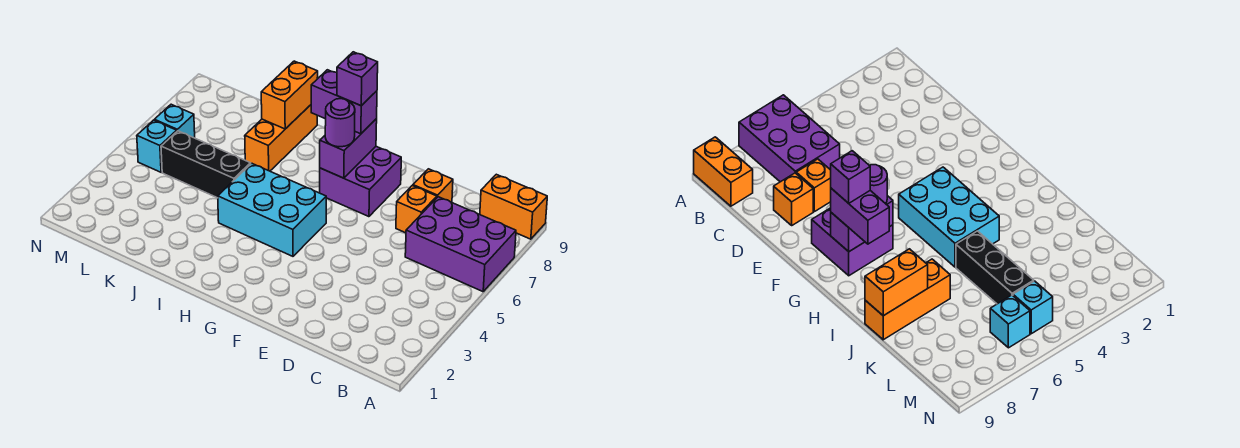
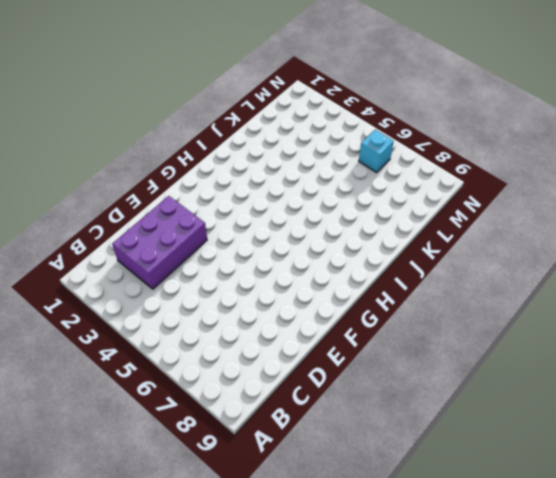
purple brick C2:E3 level 1 -> purple brick A6:C7 level 1
none -> orange brick A9:B9 level 1
none -> orange brick D7 level 1
none -> orange brick D8 level 1

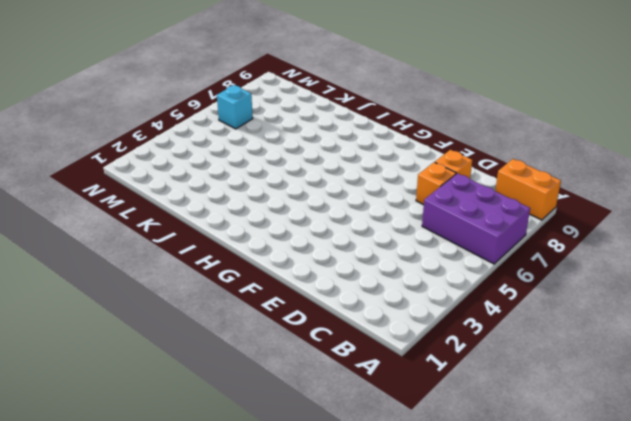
none -> purple brick F7:G8 level 1
none -> cyan brick G4:I5 level 1
none -> black brick J5:L5 level 1

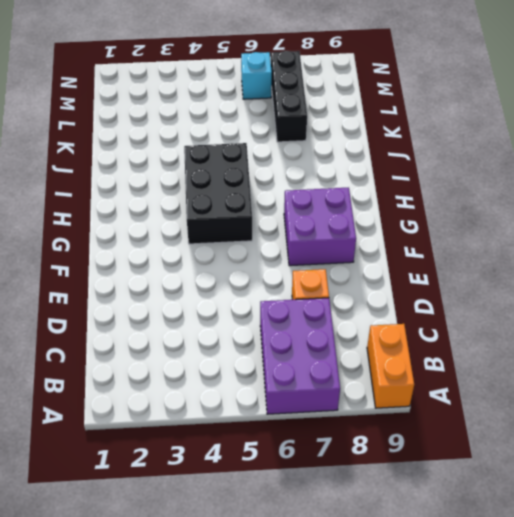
black brick G4:I5 level 1 -> cyan brick G4:I5 level 1
black brick K7:M7 level 1 -> black brick J5:L5 level 1
none -> orange brick D8 level 1
none -> orange brick J7:J9 level 1
none -> cyan brick M5 level 1

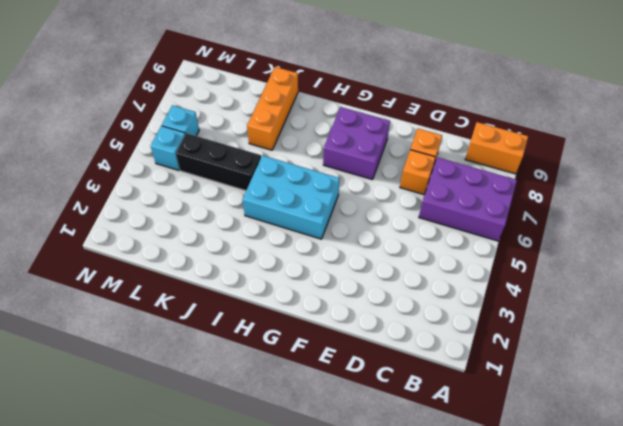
none -> purple brick G7:G8 level 2
none -> orange brick J8:J9 level 2
none -> purple round brick G7 level 3

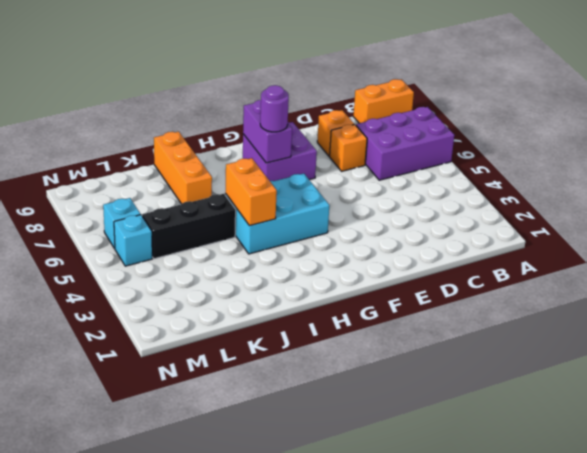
orange brick I4:I5 level 2 -> orange brick J8:J9 level 2
none -> purple brick G8:H8 level 3
none -> purple brick G8 level 4

